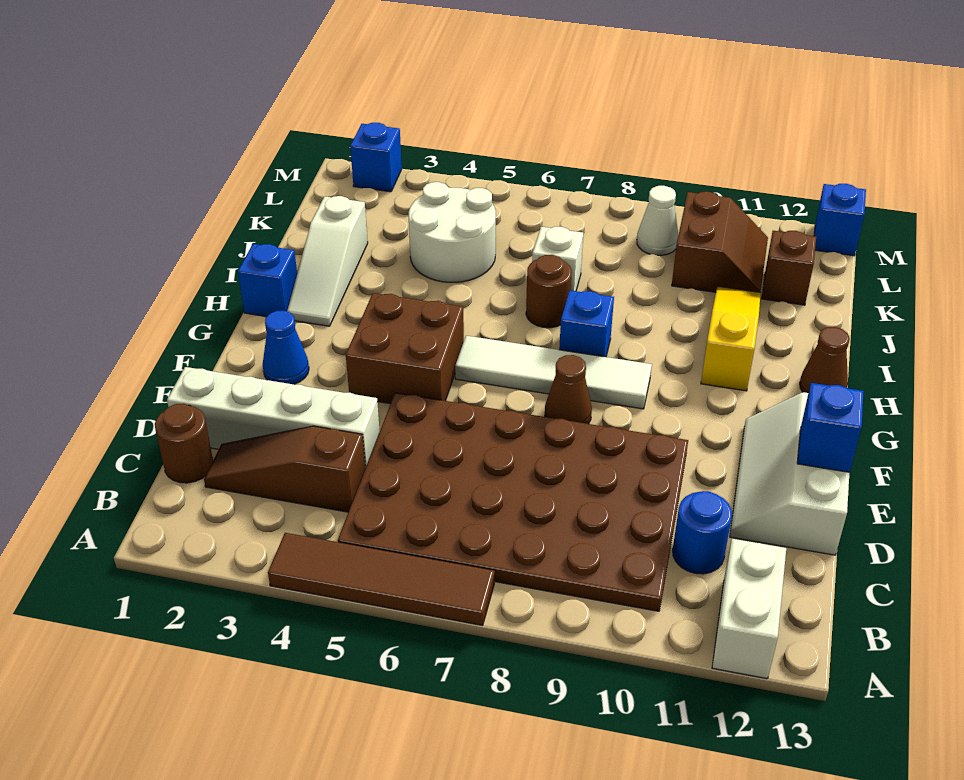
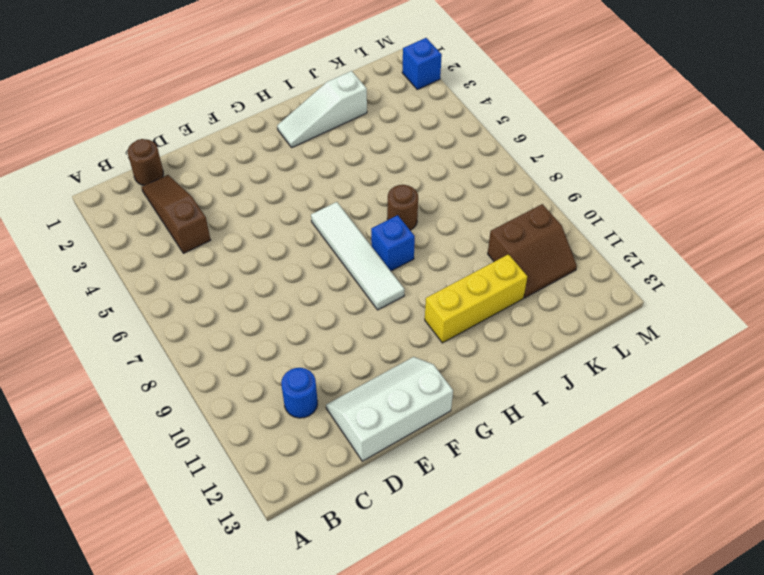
yellow brick H11:J11 level 1 -> yellow slope H11:J11 level 1 top H
none -> brown tile A4:A7 level 1
none -> white brick A12:B12 level 1
none -> brown plate B5:E10 level 1

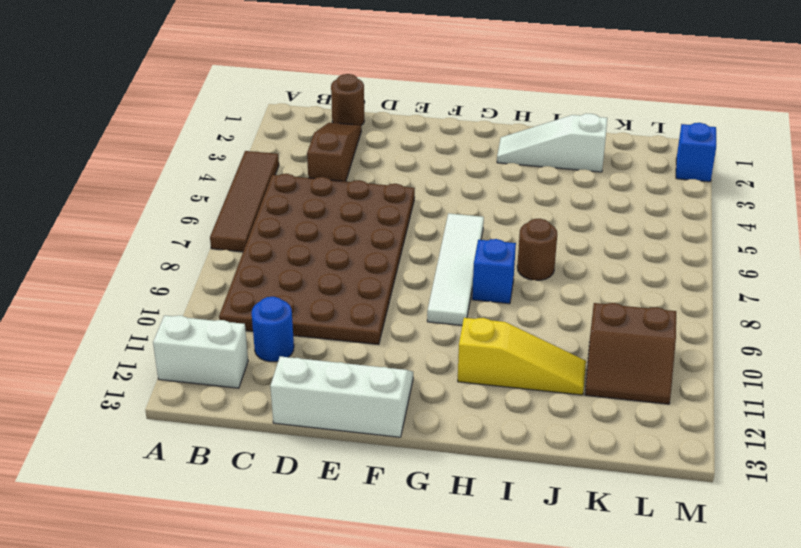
none -> white brick D1:D4 level 1
none -> blue cone F2 level 1
none -> brown brick F4:G5 level 1

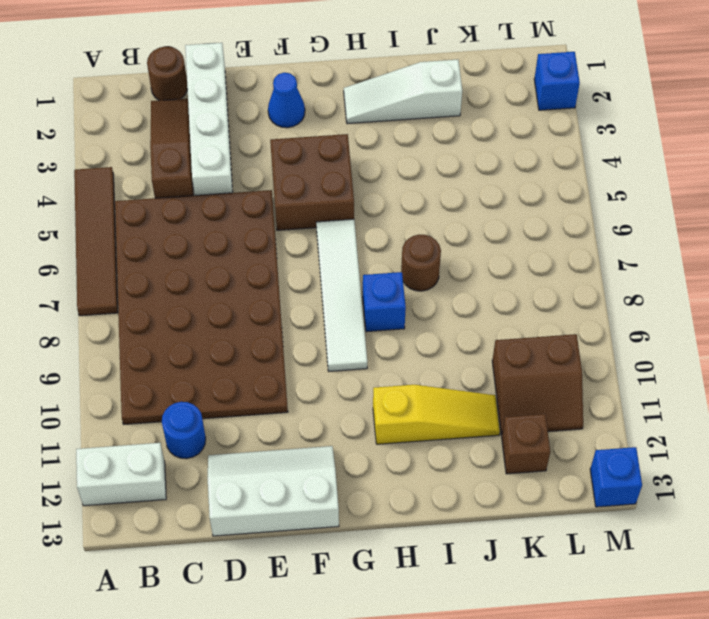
none -> brown cone F8 level 1
none -> blue brick H1 level 1
none -> brown cone H13 level 1

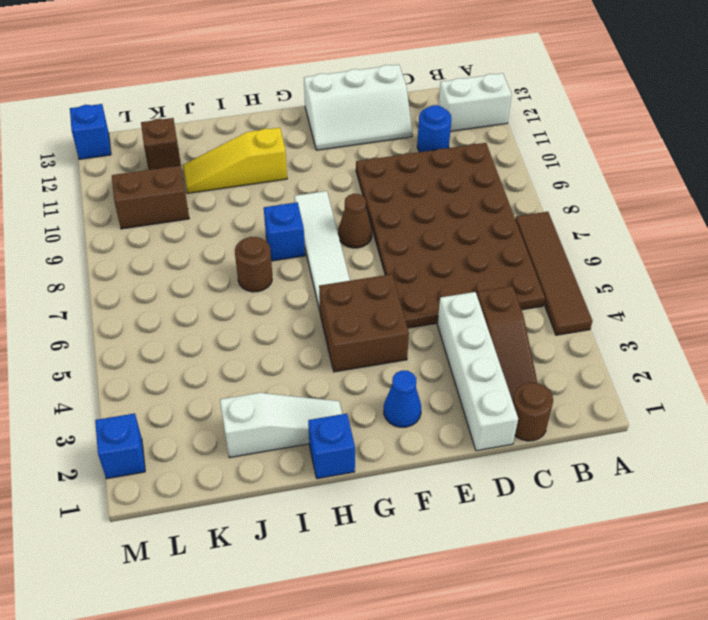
none -> brown cone H13 level 1
none -> white round brick J4:K5 level 1
none -> white brick J7 level 1

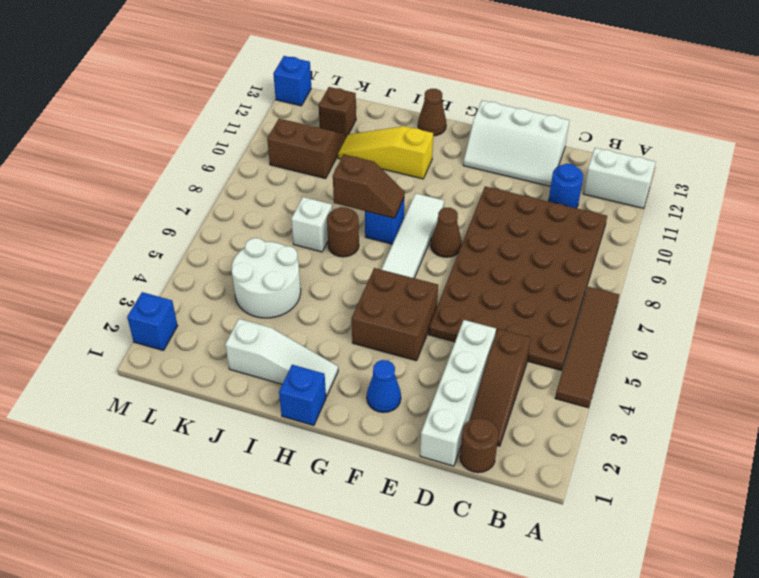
brown slope H8:I8 level 2 top I -> none
none -> white cone L9 level 1
none -> blue brick E13 level 2

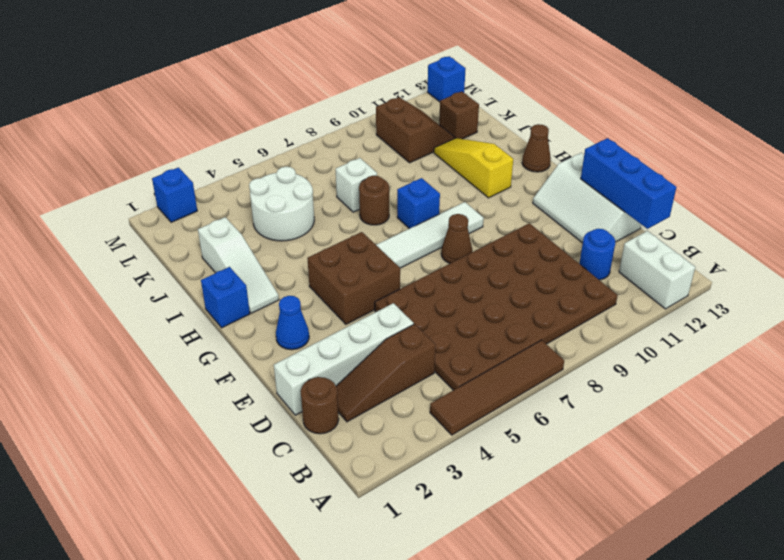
blue brick C13:E13 level 2 -> blue brick E13 level 2
none -> white cone L9 level 1

